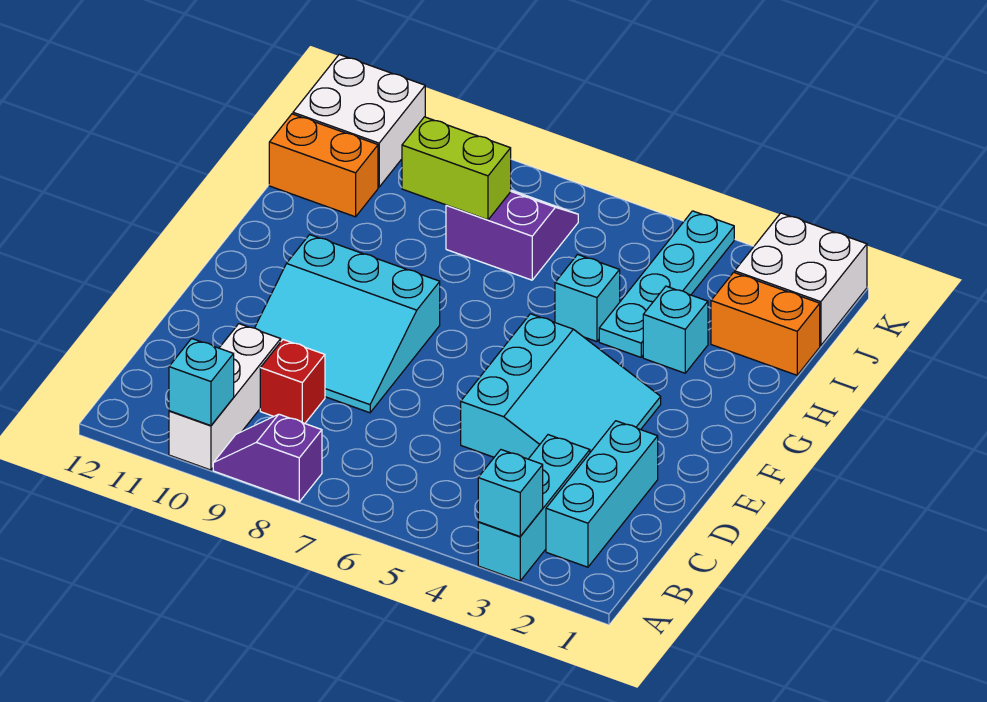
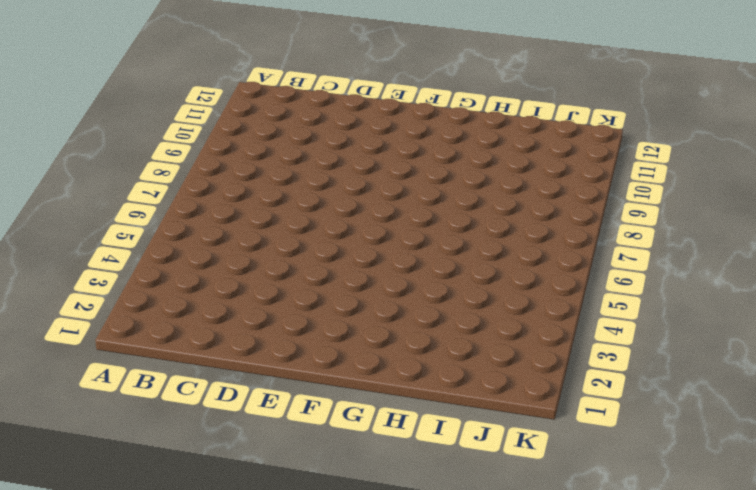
none -> cyan brick A3:C3 level 1
none -> purple slope A8:A9 level 1 top 8
none -> white brick A10:C10 level 1

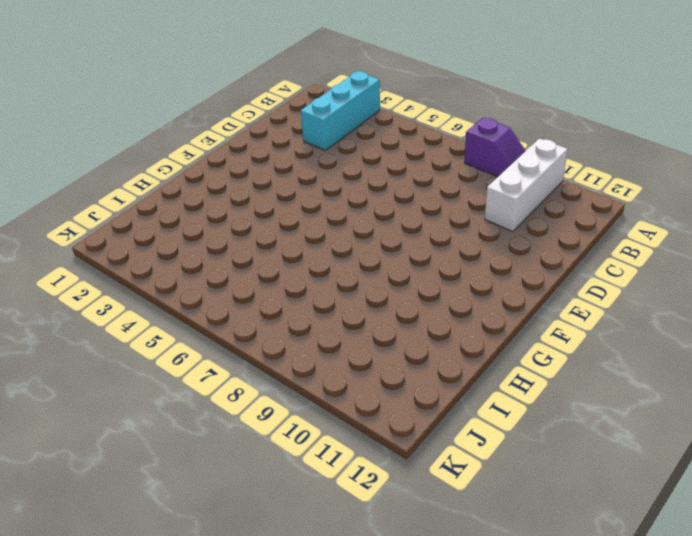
none -> cyan brick B2:D2 level 1
none -> red brick C9 level 1
none -> cyan slope D3:F5 level 1 top 5

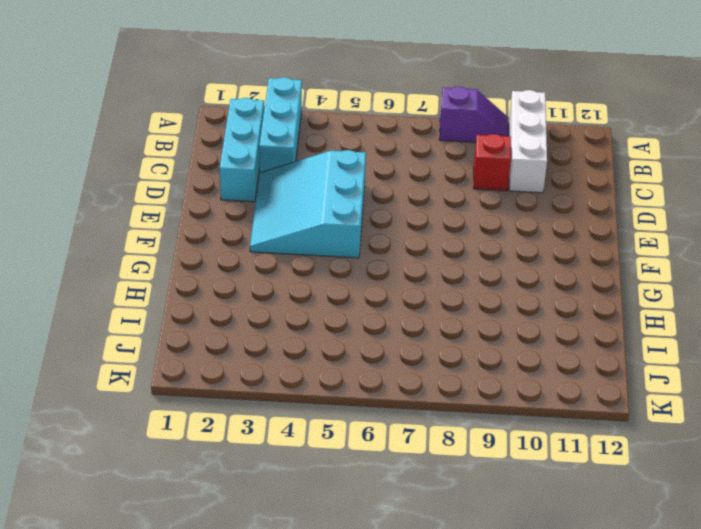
none -> cyan slope D8:F10 level 1 top F
none -> cyan brick H3 level 1
none -> cyan plate H4:K4 level 1

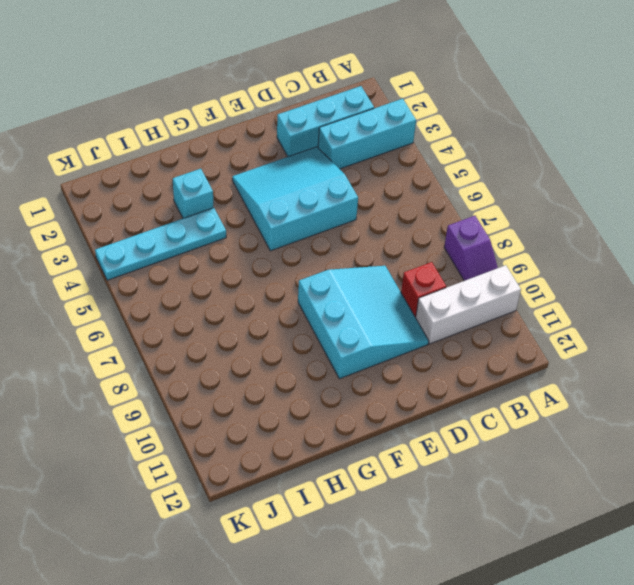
none -> cyan brick H5 level 1
none -> orange brick I1:I2 level 1
none -> purple slope I7:J8 level 1 top I

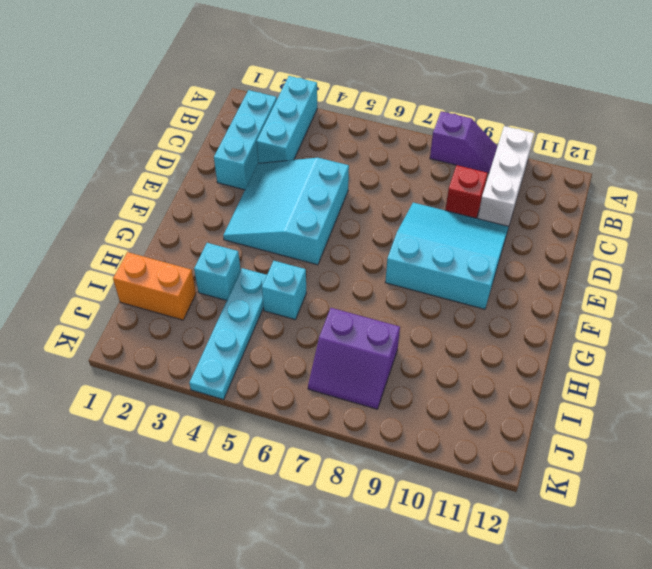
none -> orange brick I11:I12 level 1
none -> white brick J1:K2 level 1
none -> white brick J11:K12 level 1

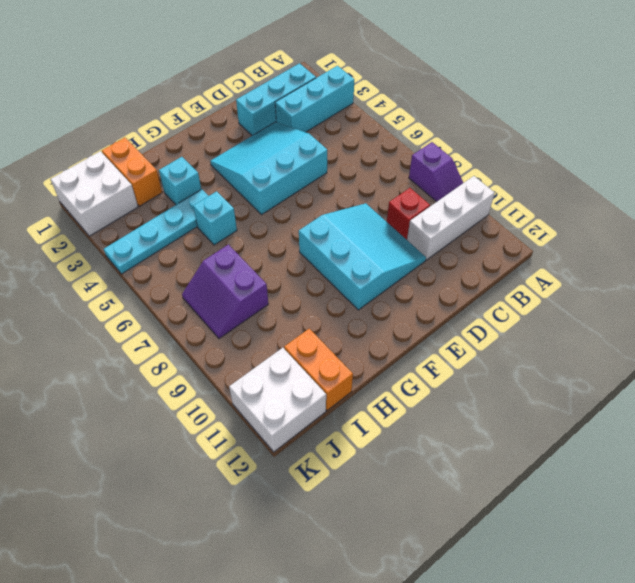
none -> cyan brick A3 level 2
none -> cyan brick A10 level 2
none -> lime brick I8:I9 level 2

